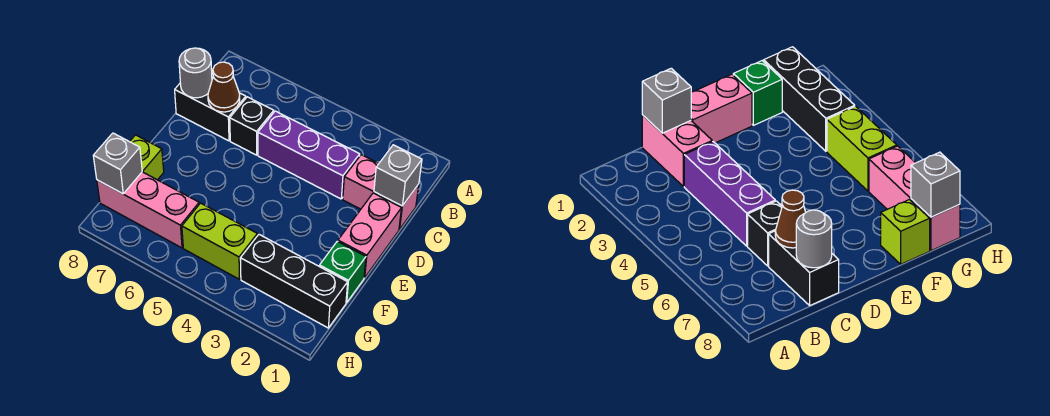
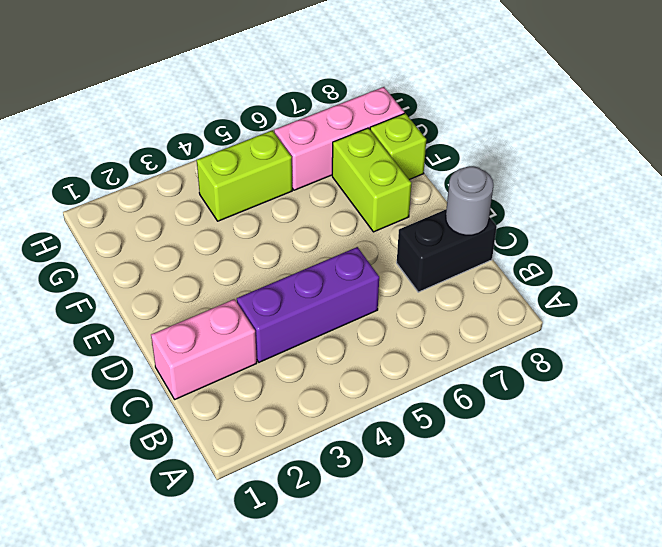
lime brick E7:F7 level 1 -> none
none -> black brick C6 level 1
none -> pink brick D1:E1 level 1
none -> green brick F1 level 1

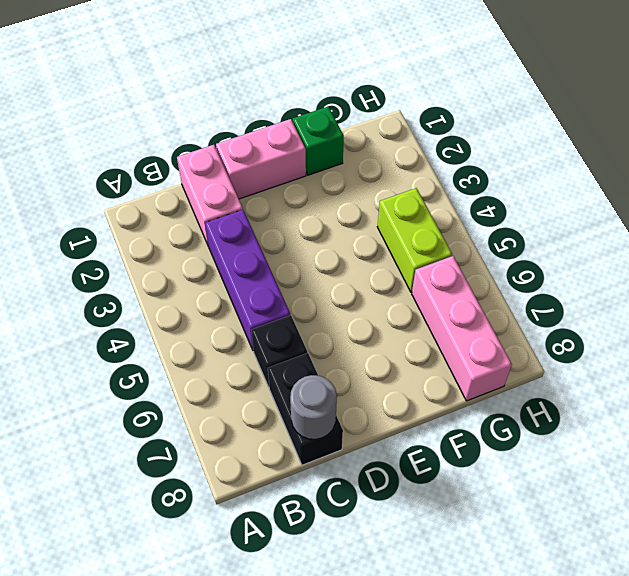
none -> lime brick F8 level 1
none -> black brick G1:G3 level 1
none -> grey brick C1 level 2

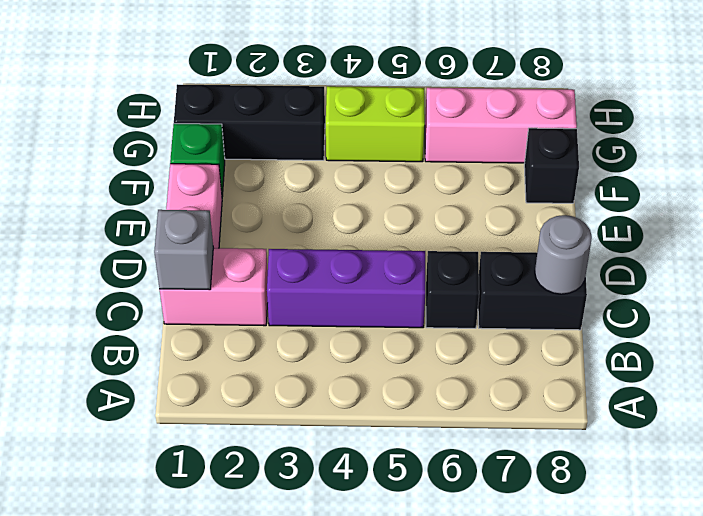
black brick F8 level 1 -> lime brick F8 level 1
none -> brown cone C7 level 2
none -> grey brick G8 level 2

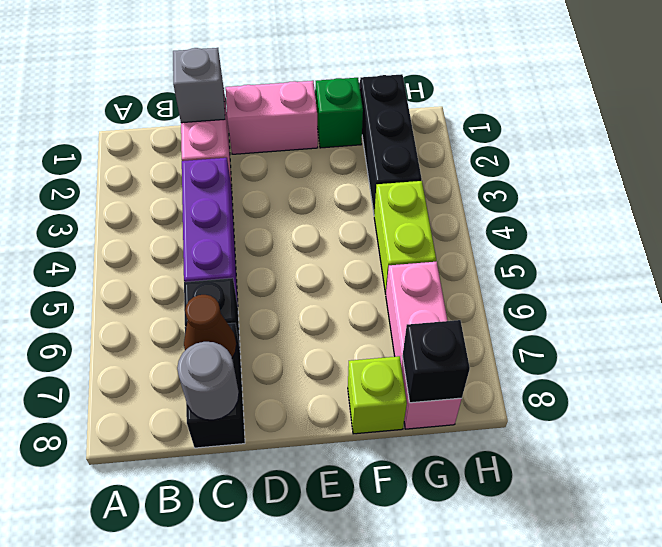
black brick G8 level 2 -> grey brick G8 level 2

